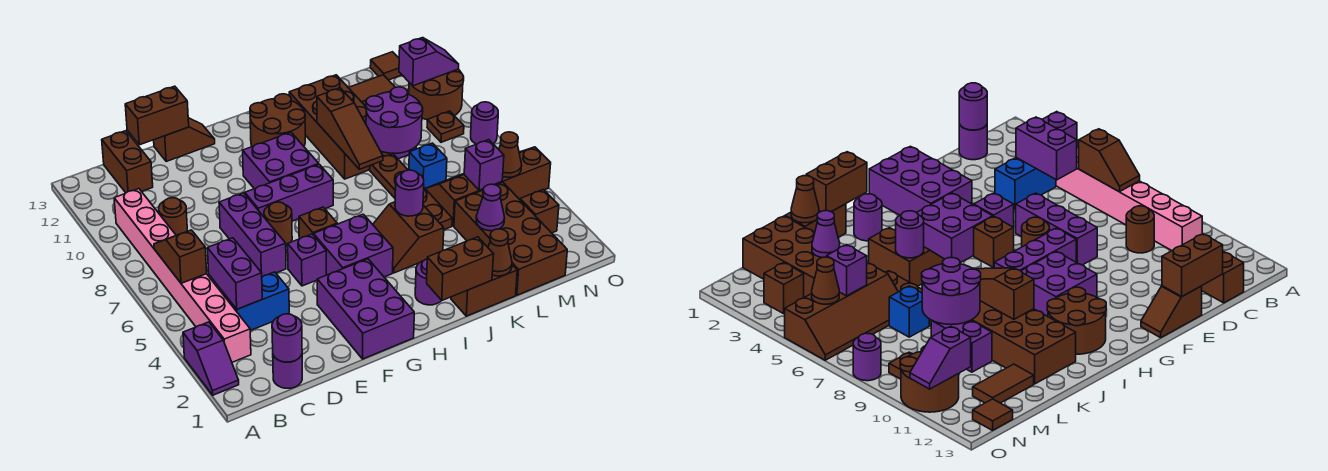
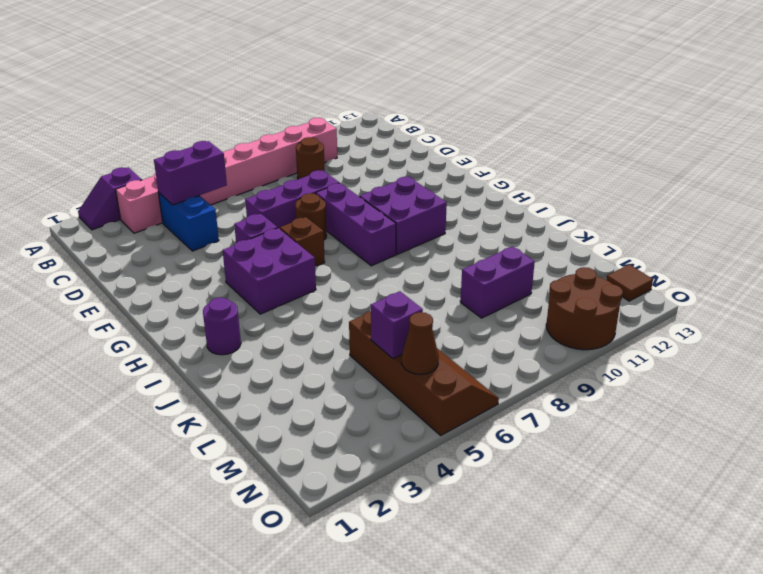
none -> purple round brick C1 level 1
none -> brown brick C12:C13 level 1
none -> brown slope E13:F13 level 1 top E
none -> purple brick F1:G3 level 1

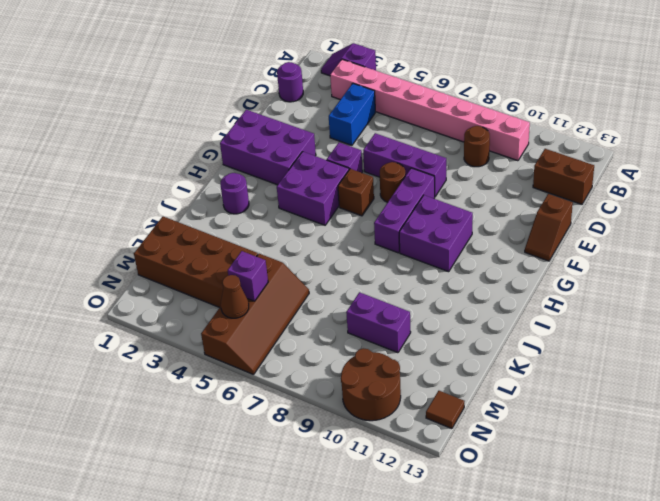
none -> brown round brick H11:I12 level 1
none -> brown slope I4:J5 level 1 top J
none -> brown brick J1:K1 level 1
none -> brown brick J9:K12 level 1

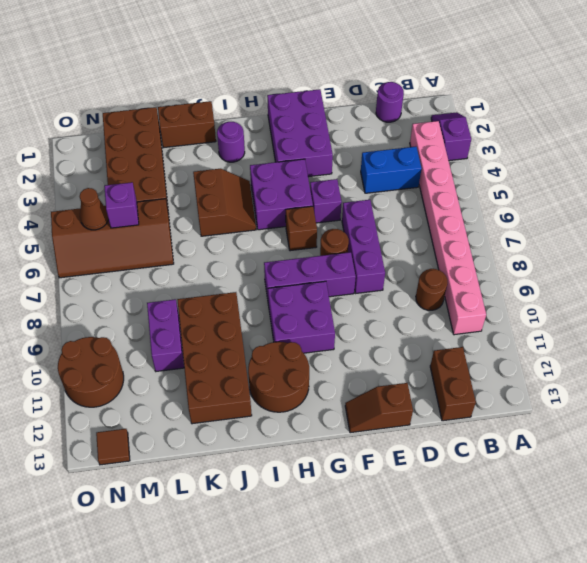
none -> brown plate K5:K8 level 1
none -> blue brick L7 level 1
none -> brown tile L12:M12 level 1
none -> brown brick N3 level 1

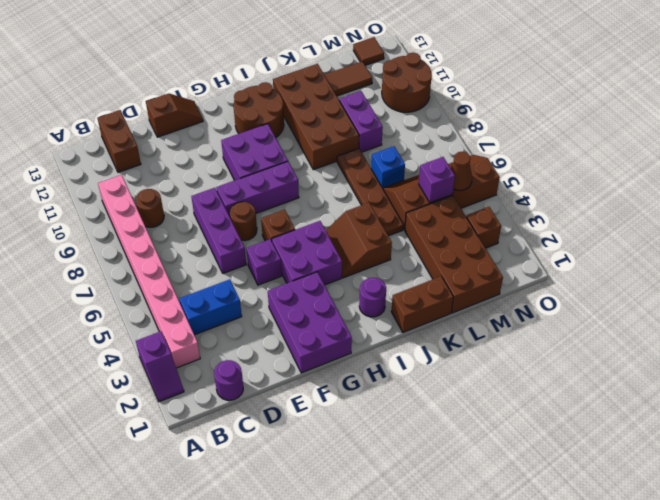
none -> brown plate N9 level 1
none -> purple round brick O8 level 1
none -> brown slope B6:B7 level 2 top 6
none -> purple round brick C1 level 2

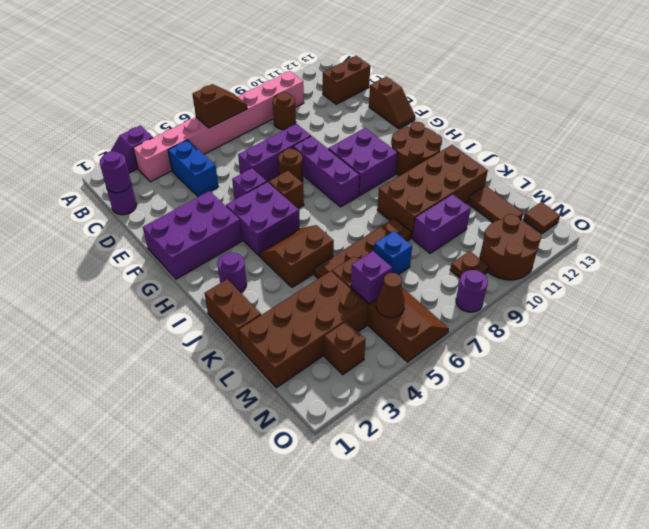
none -> purple brick C4:C5 level 2
none -> brown brick D13:E13 level 2
none -> brown brick I1:J1 level 2
none -> purple round brick J5 level 2

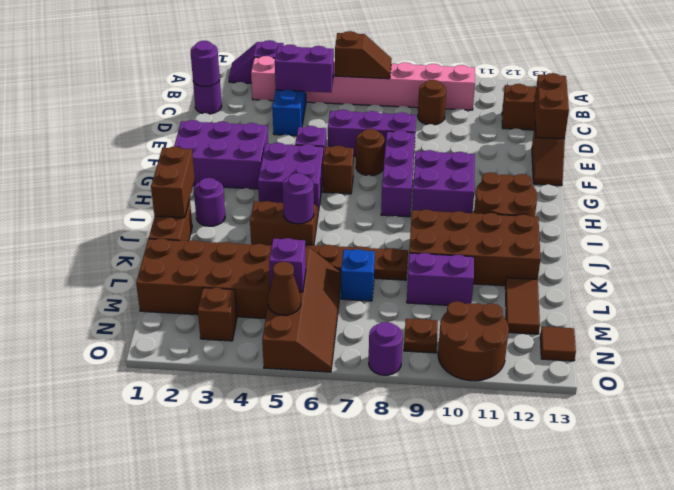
none -> brown slope J8:J10 level 2 top 10
none -> brown cone K1 level 2
none -> purple round brick K8:L9 level 2
none -> purple cone L3 level 2

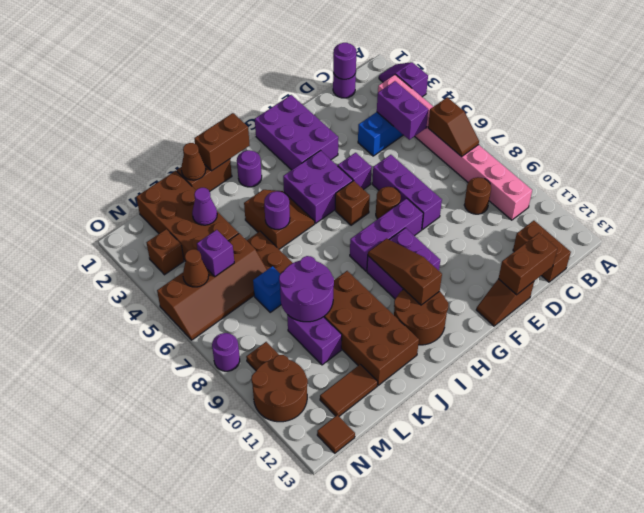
brown slope H9:H11 level 2 top 11 -> brown slope J8:J10 level 2 top 10
none -> purple slope N11:O11 level 2 top N

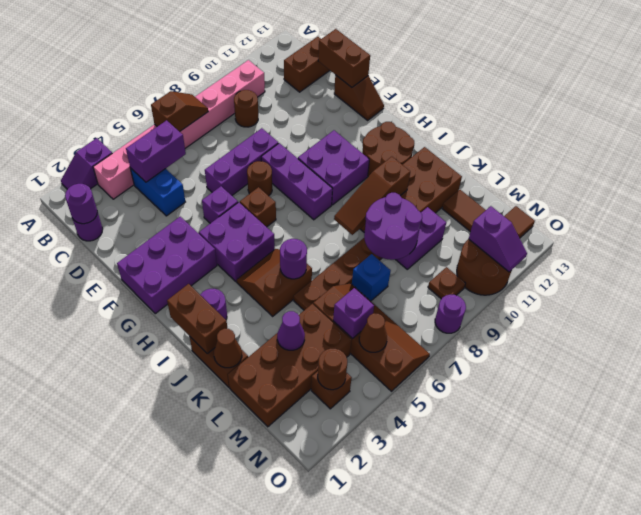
brown round brick N3 level 2 -> none

